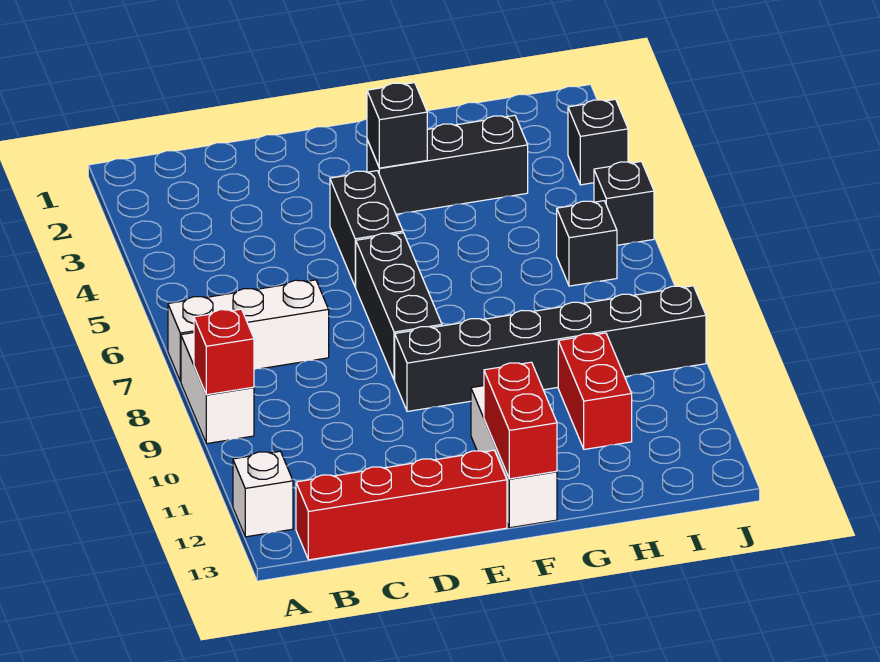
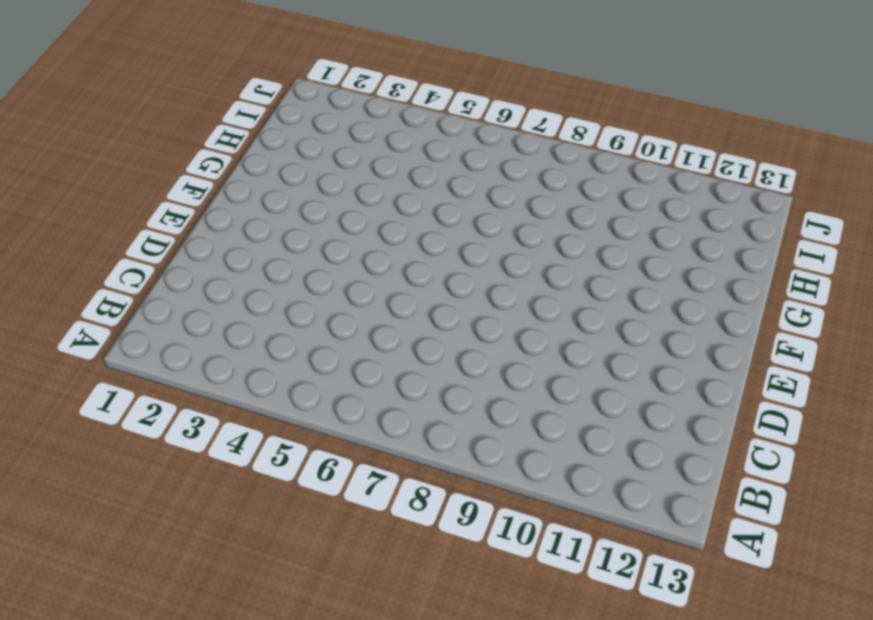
none -> white brick A7:C7 level 1
none -> white brick A8:A9 level 1
none -> white brick A12 level 1

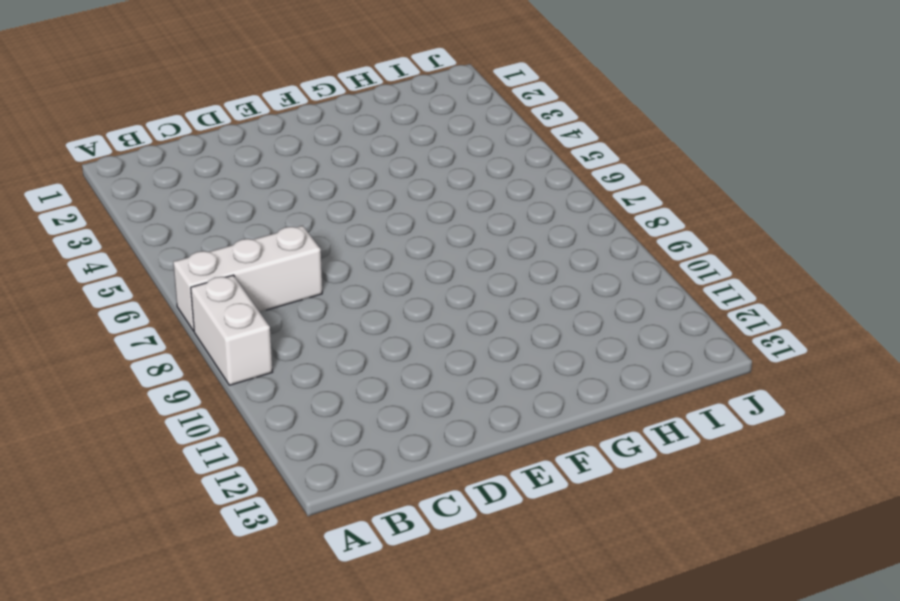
none -> white brick A12 level 1
none -> red brick B13:E13 level 1
none -> black brick E4:E5 level 1

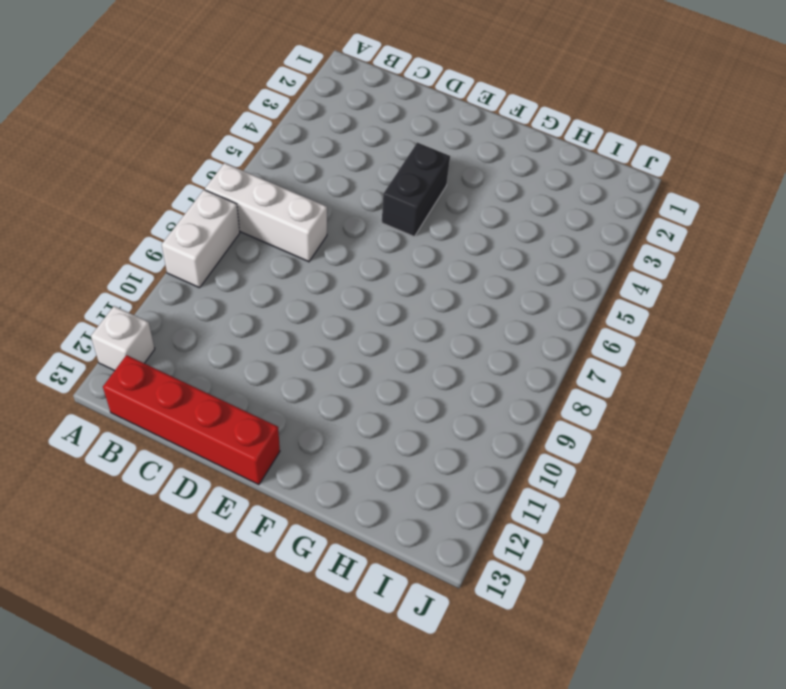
none -> black brick E6:E8 level 1
none -> black brick E9:J9 level 1
none -> black brick F3:H3 level 1

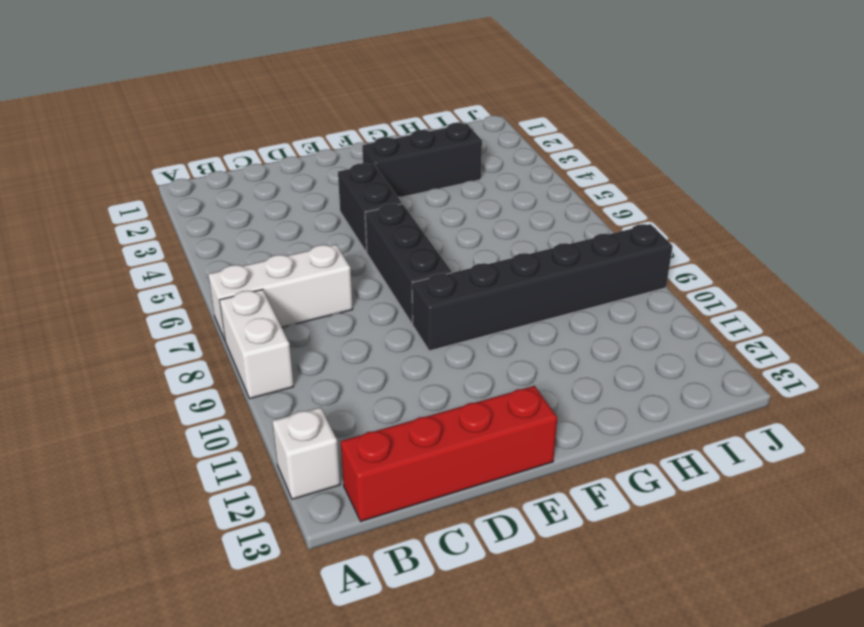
none -> white brick F11:F13 level 1
none -> red brick H10:H11 level 1
none -> black brick I6 level 1

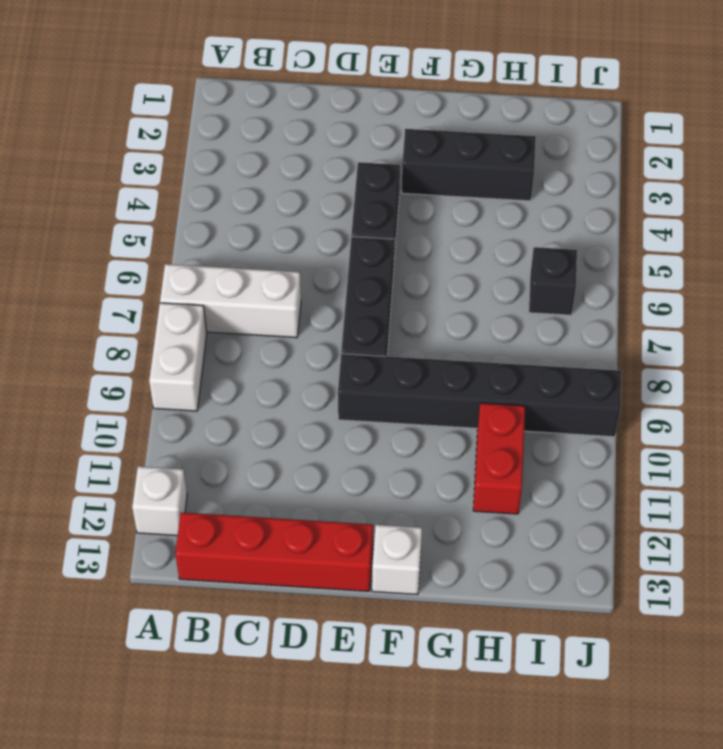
white brick F13 level 1 -> white brick F11:F13 level 1
none -> black brick J3 level 1
none -> black brick J5 level 1
none -> red brick A9 level 2

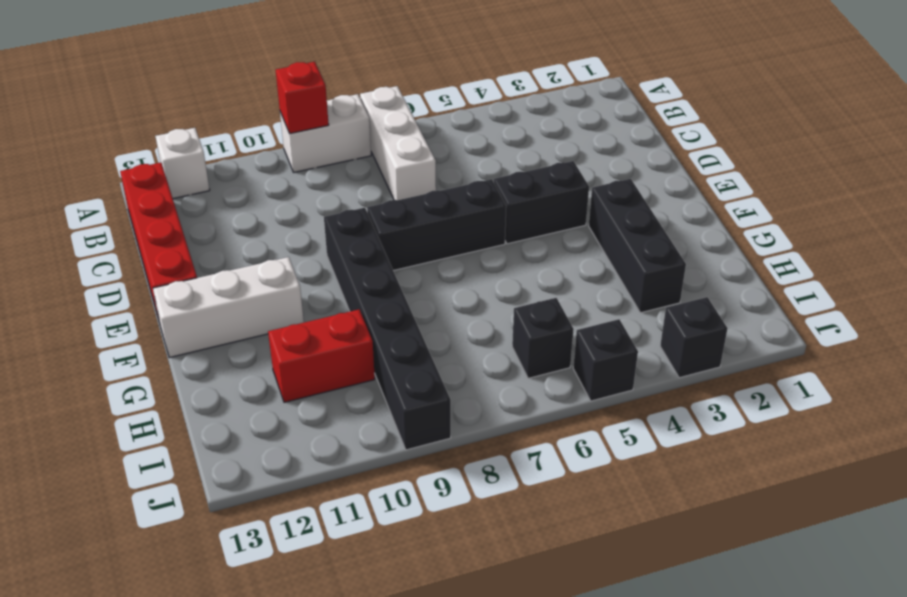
none -> black brick F3 level 2
none -> red brick F12:F13 level 2

